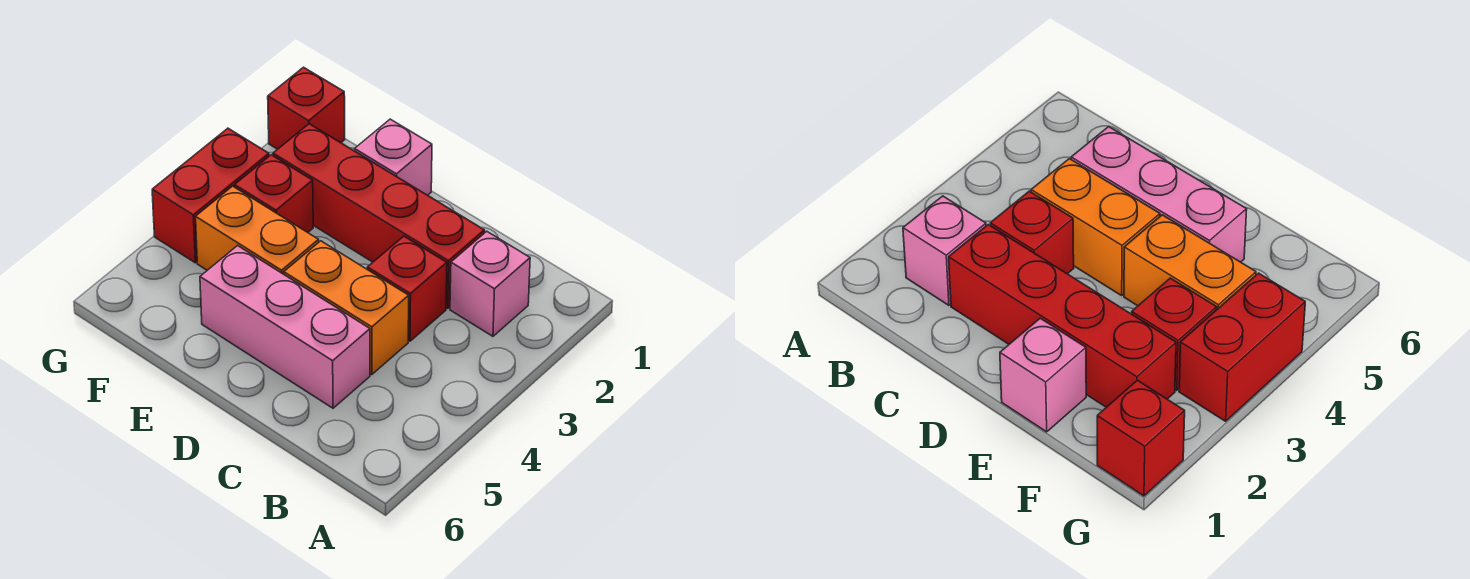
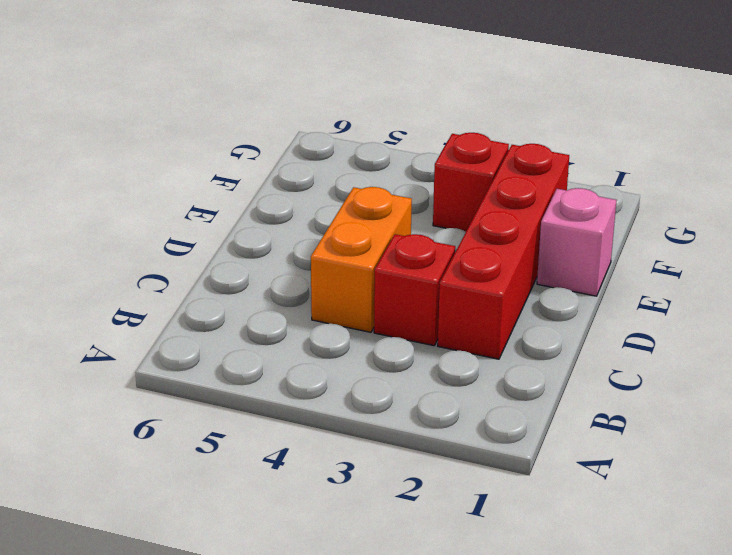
none -> pink brick B2 level 1
none -> pink brick C5:E5 level 1

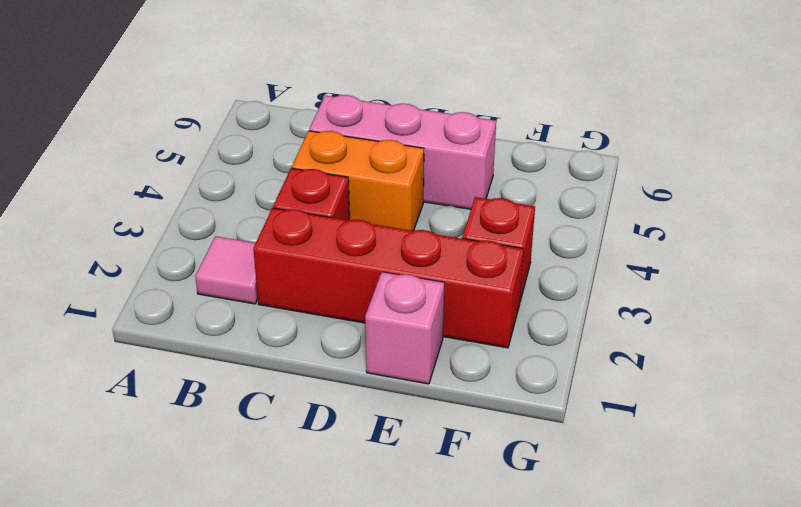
pink tile B2 level 1 -> pink brick B2 level 1
none -> orange brick E4:F4 level 1
none -> red brick G1 level 1

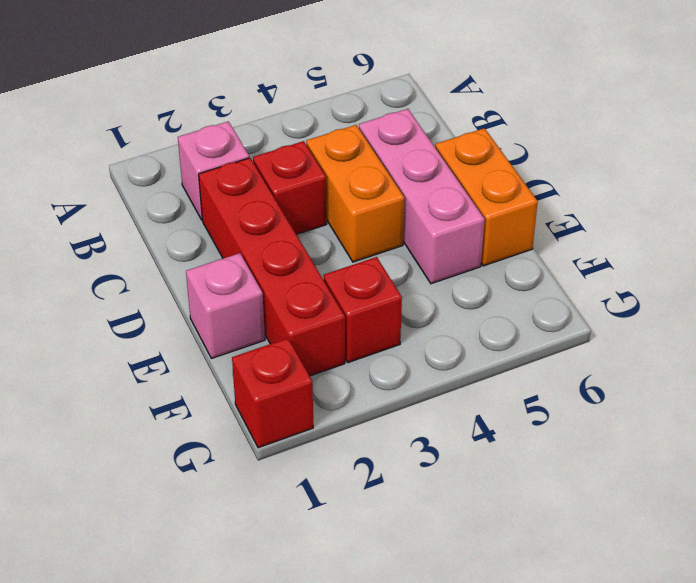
orange brick D6:E6 level 1 -> orange brick E4:F4 level 1
none -> red brick G3:G4 level 1

